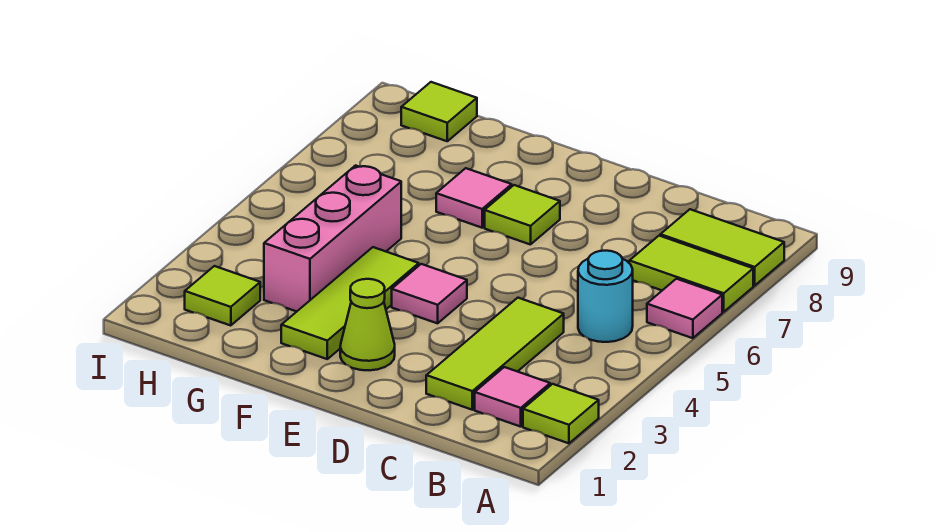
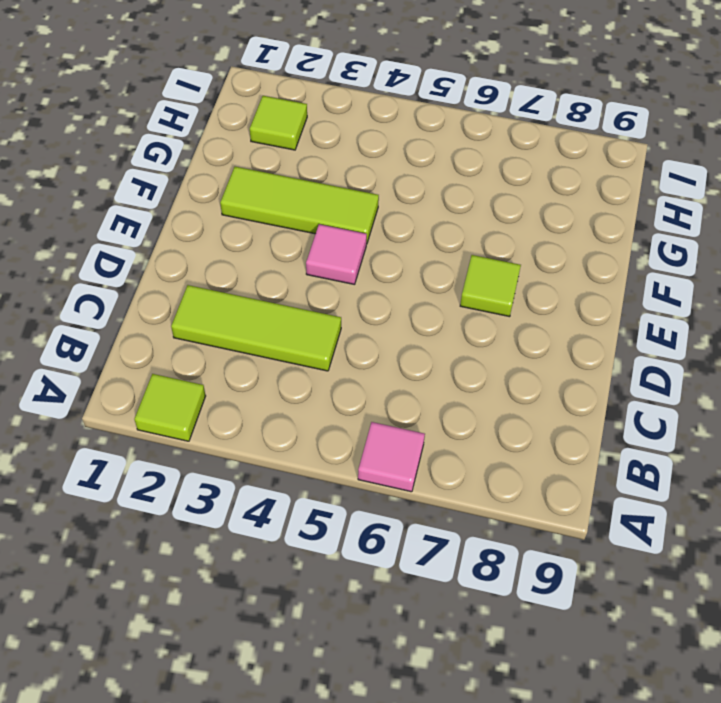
none -> lime tile A7:B7 level 1
none -> lime tile A8:B8 level 1
none -> pink tile B2 level 1

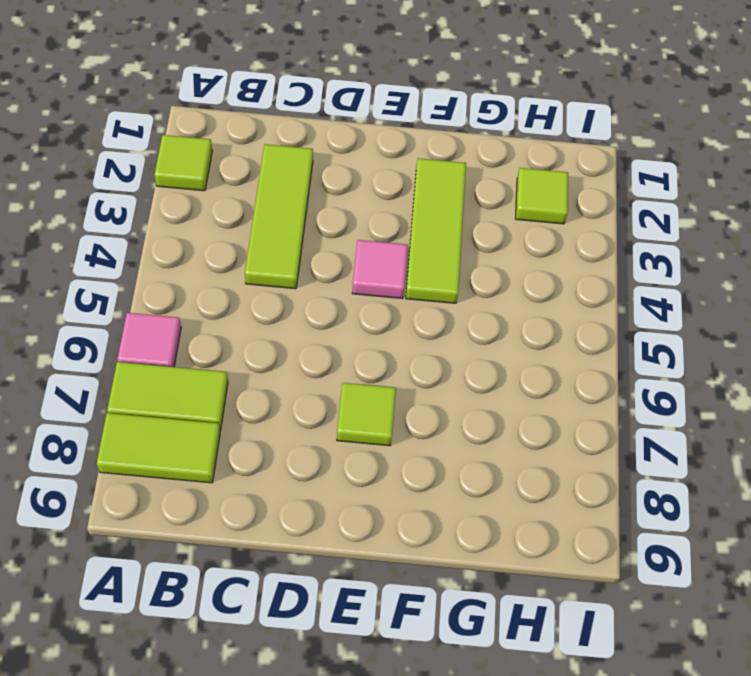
none -> pink tile B2 level 1
none -> cyan round brick B5 level 1
none -> lime cone E2 level 1

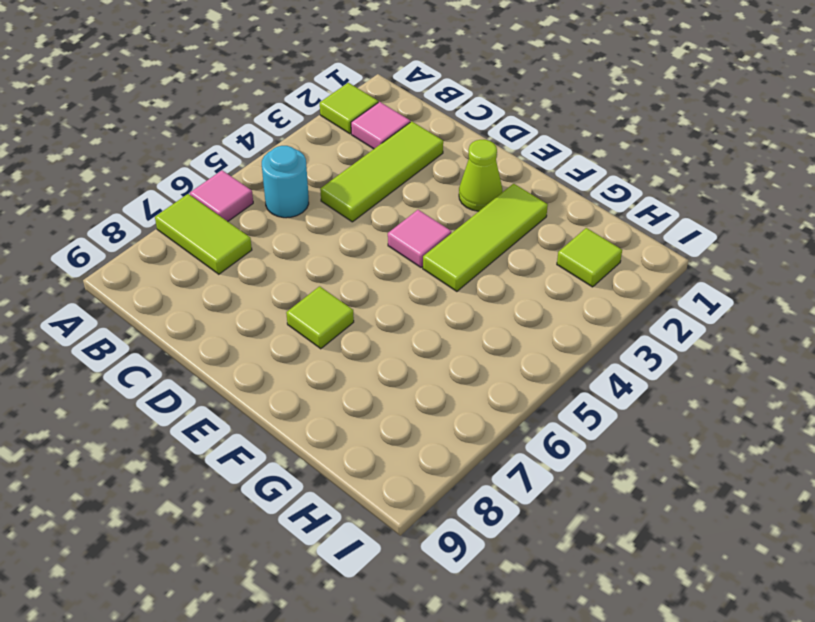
none -> lime tile A8:B8 level 1
none -> pink tile F7 level 1
none -> pink brick G3:G5 level 1

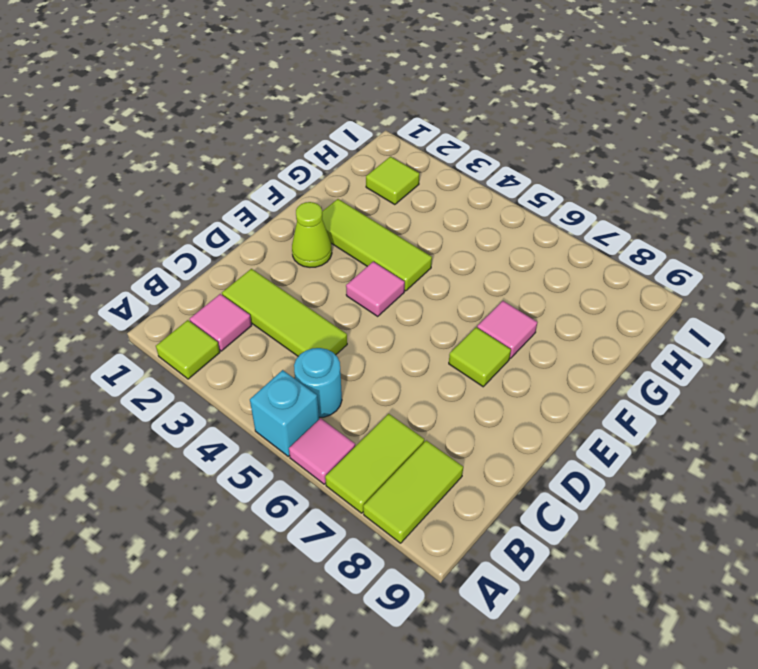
cyan brick A5 level 1 -> none
none -> pink brick G3:G5 level 1
none -> lime tile H9 level 1

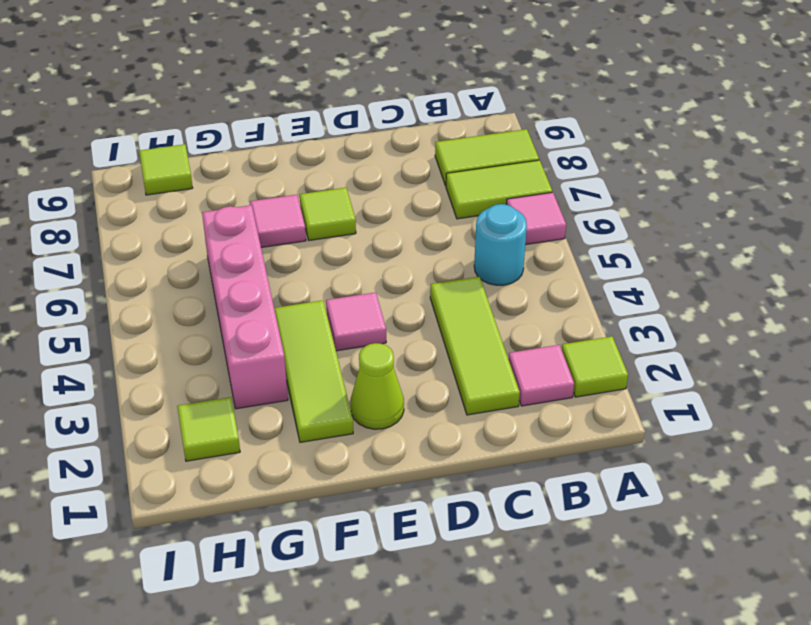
pink brick G3:G6 level 1 -> pink brick G3:G5 level 1

